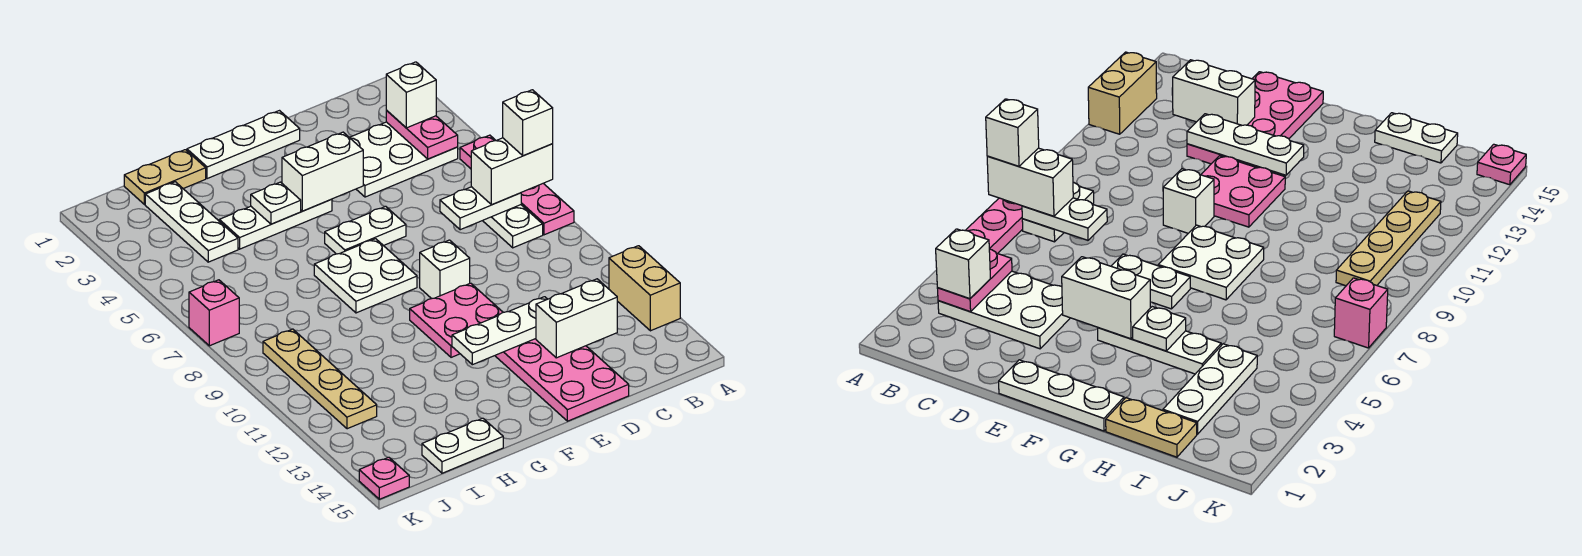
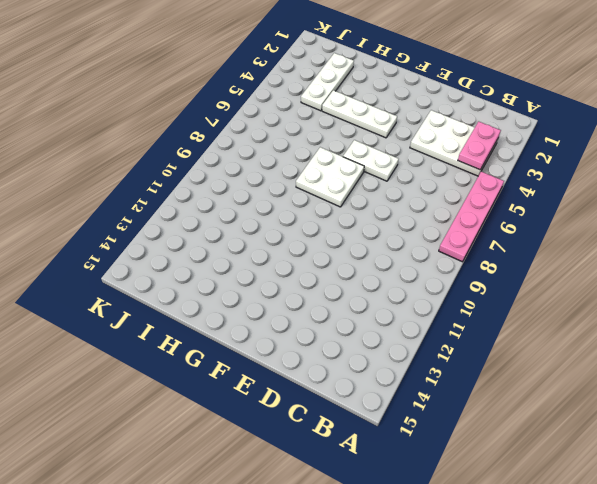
none -> tan brick A12:A13 level 1
none -> white plate B7:B8 level 1
none -> pink plate D12:E15 level 1

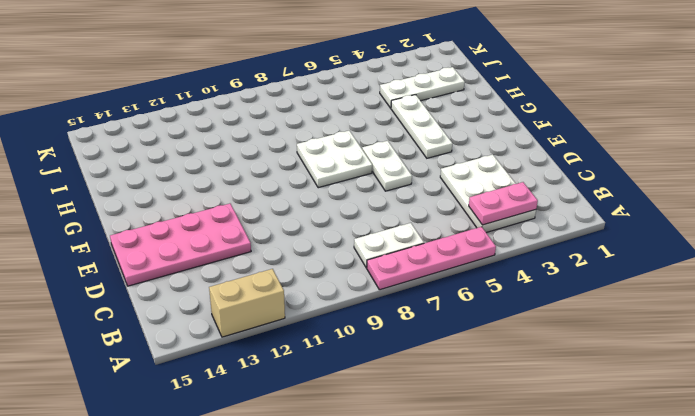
none -> white plate E1:G1 level 1
none -> white brick E9 level 1
none -> pink plate E10:F11 level 1

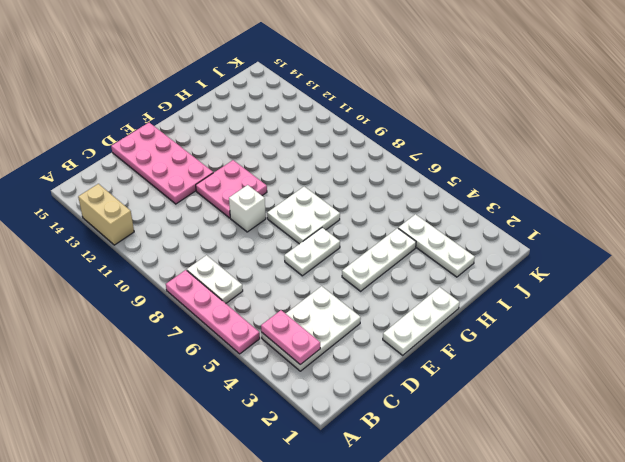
none -> tan plate H1:I1 level 1
none -> white plate H15:I15 level 1
none -> tan plate J9:J12 level 1

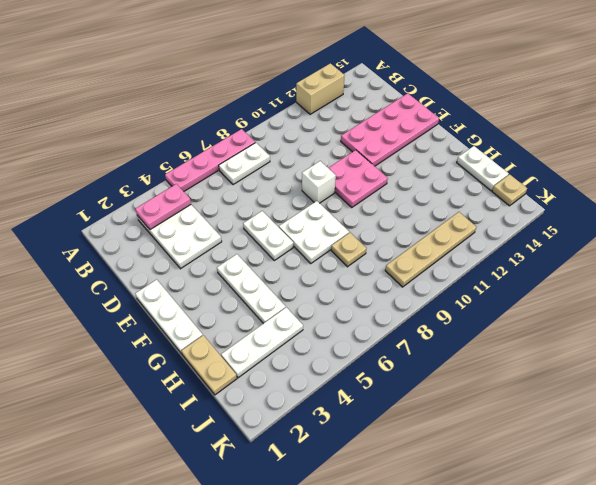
tan plate H8 level 1 -> none
tan plate J15 level 1 -> none
none -> pink brick K7 level 1
none -> pink plate K15 level 1
none -> white plate B7:C7 level 2

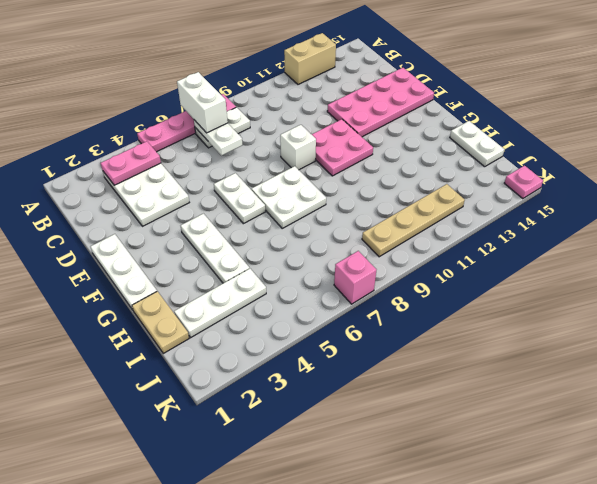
none -> white brick C13:D13 level 2
none -> white plate D12:F12 level 2
none -> white brick E4:F4 level 2

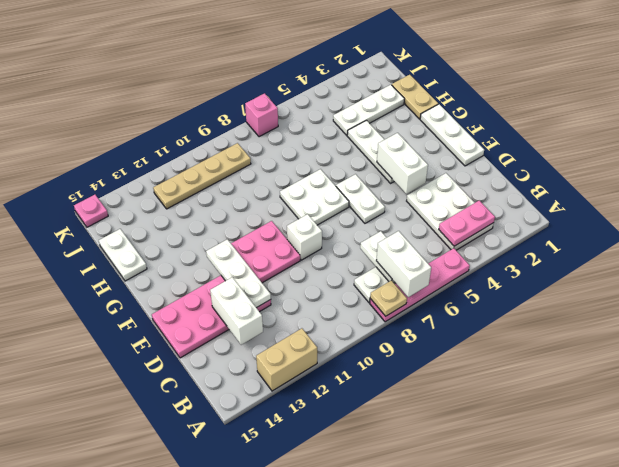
tan plate A8 level 2 -> none
none -> white plate G4 level 2
none -> white brick B3 level 3
none -> white brick A7 level 4

